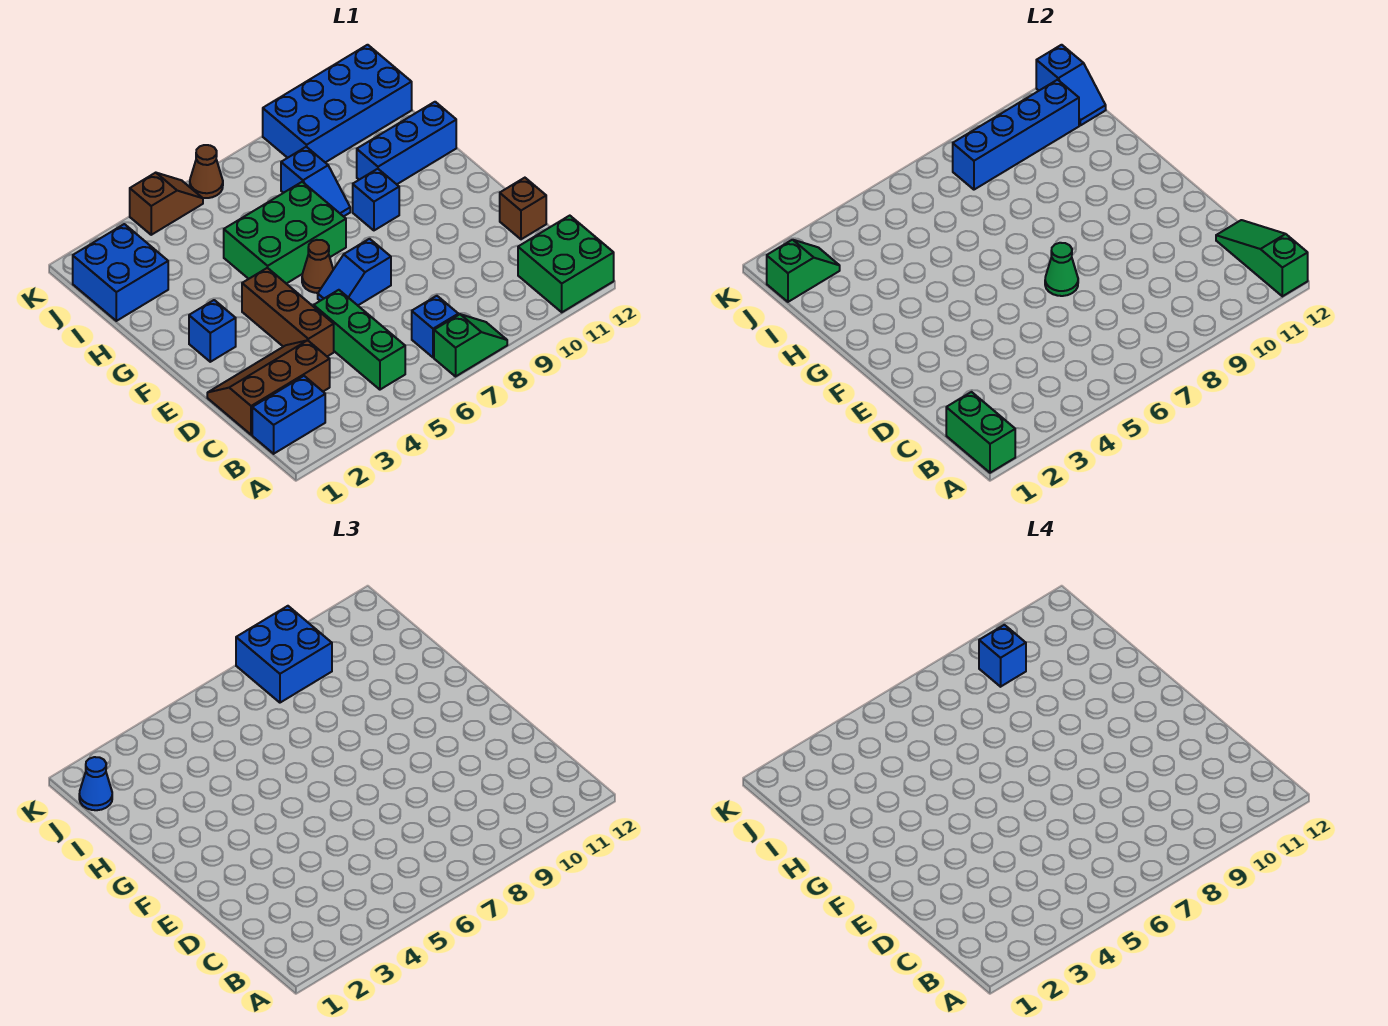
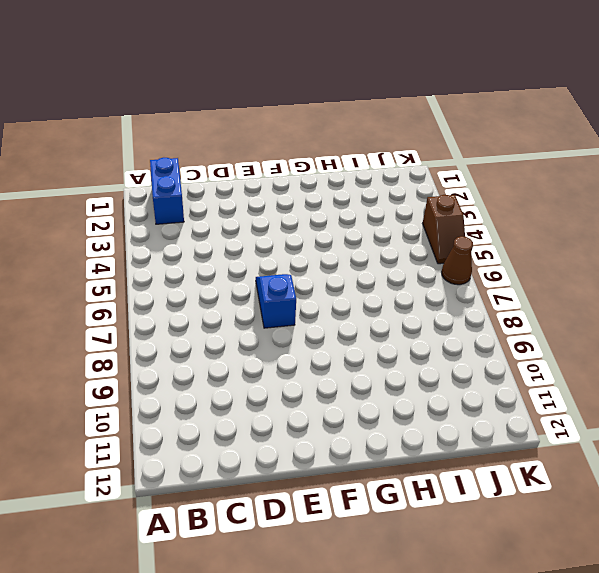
none -> green slope A7:A8 level 1 top 7
none -> green brick A11:B12 level 1
none -> green brick B5:D5 level 1

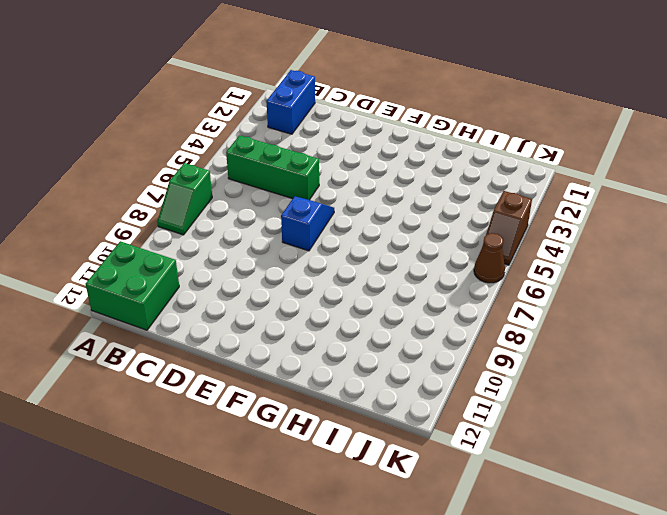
none -> blue brick B7 level 1
none -> brown slope C1:D3 level 1 top C
none -> brown brick D4:F4 level 1

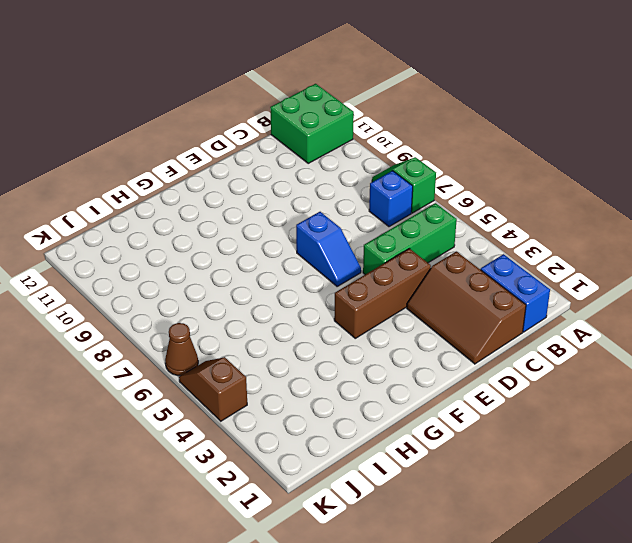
none -> brown brick D12 level 1
none -> blue brick F2 level 1
none -> brown cone F6 level 1

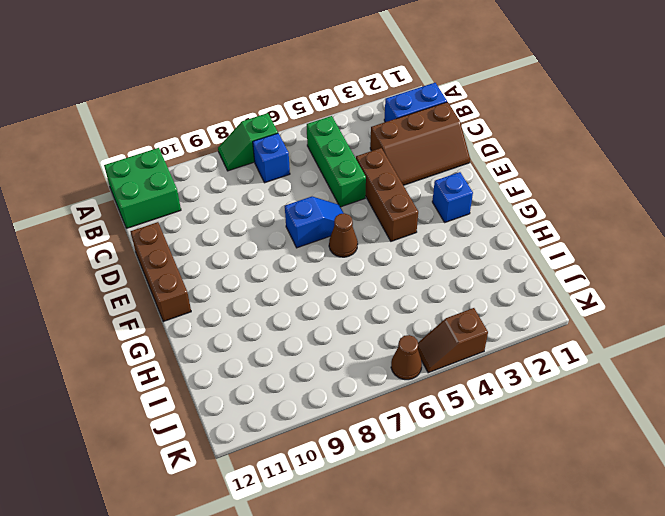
brown brick D12:F12 level 1 -> brown brick D12 level 1
none -> green brick G5:H7 level 1
none -> blue brick G9 level 1
none -> blue slope H8:I8 level 1 top I

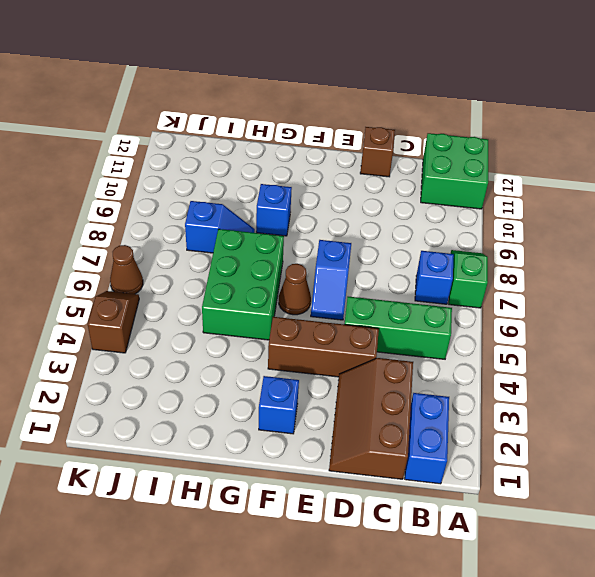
none -> blue brick H10:H12 level 1
none -> blue brick I1:J2 level 1
none -> blue brick J9:K12 level 1

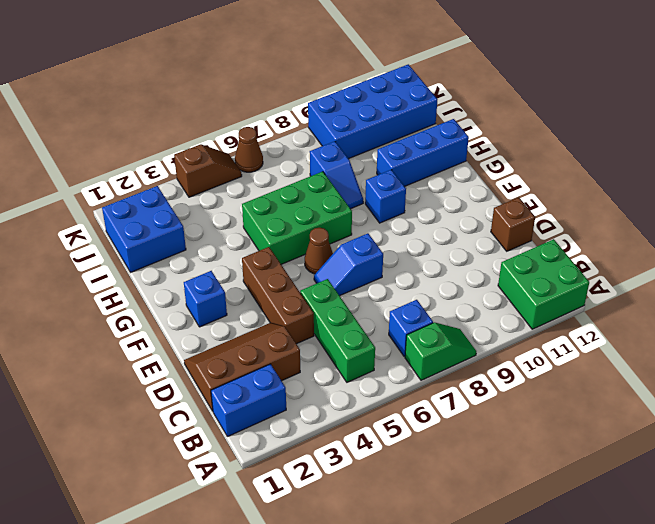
none -> green brick A1:B1 level 2
none -> green slope A12:C12 level 2 top A
none -> green cone E7 level 2

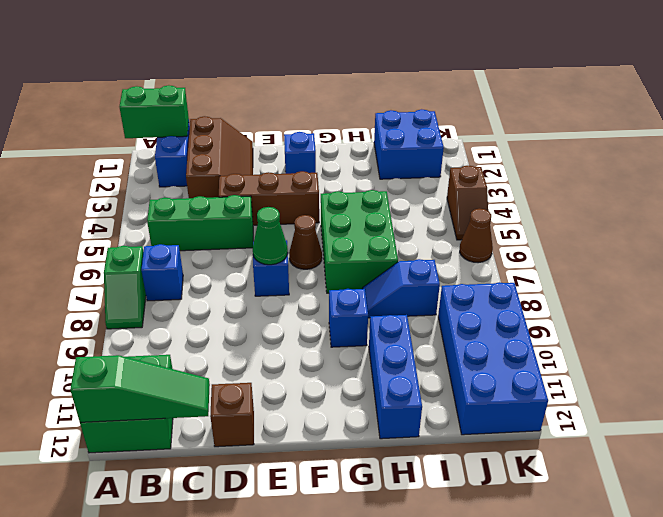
none -> green slope J1:J2 level 2 top 1
none -> blue brick J8:J11 level 2
none -> blue slope J12:K12 level 2 top K

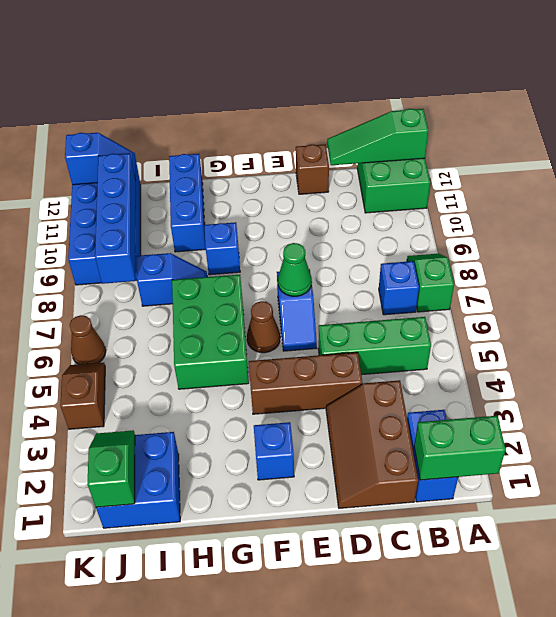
none -> blue cone J1 level 3
none -> blue brick J8:K9 level 3
none -> blue brick J9 level 4

